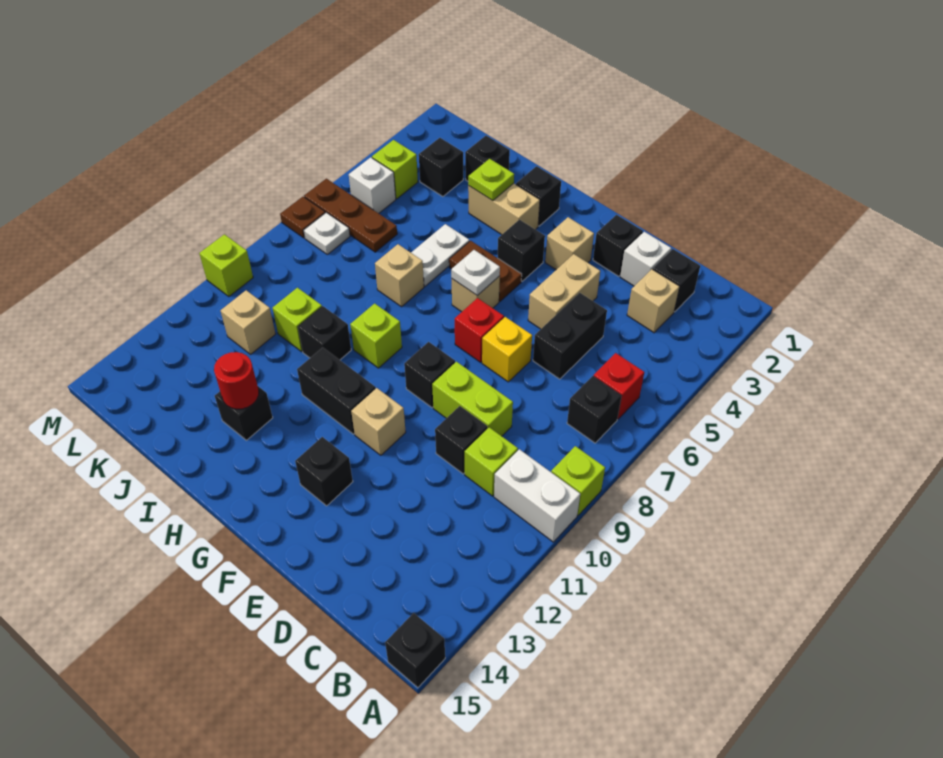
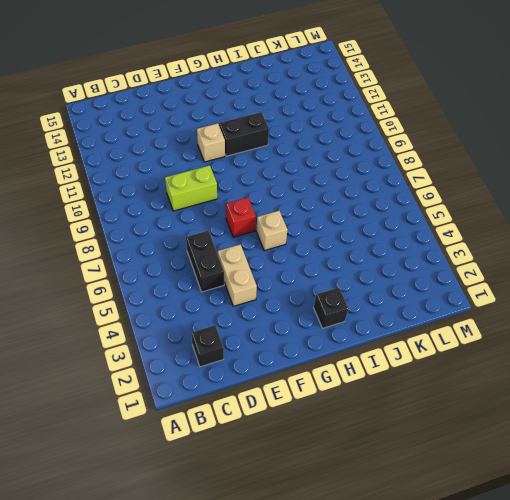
none -> lime brick A9 level 1
none -> white brick A10:B10 level 1
none -> black brick A15 level 1
none -> red brick B6 level 1

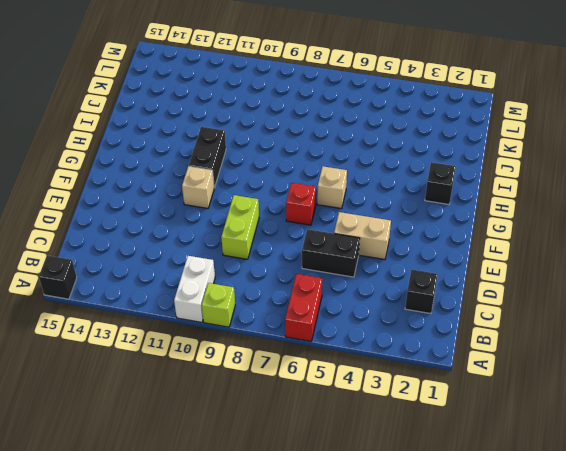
red brick A6:B6 level 1 -> red brick B6 level 1
none -> black brick B7 level 1
none -> tan brick C3 level 1
none -> lime brick C10 level 1
none -> white brick D2 level 1

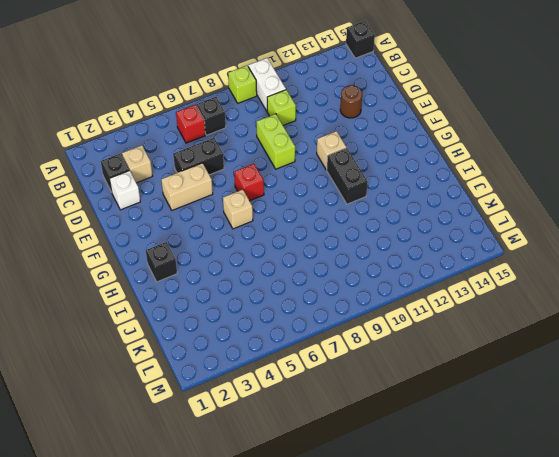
brown round brick D13 level 1 -> none
none -> black brick D10 level 1
none -> black brick E2 level 1
none -> yellow brick E7 level 1
none -> tan brick F3 level 1

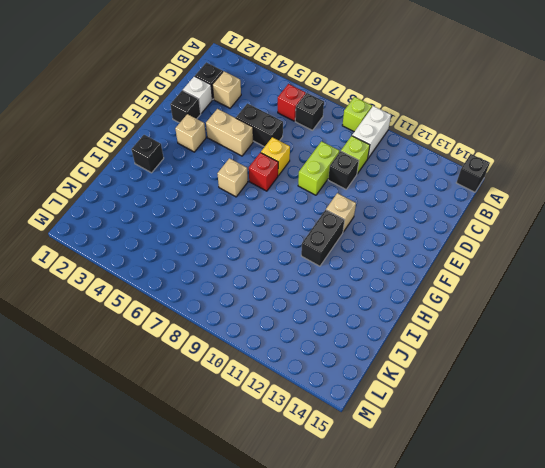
none -> black brick F9 level 1
none -> black brick F13 level 1
none -> black brick G4 level 1
none -> brown plate G5:H5 level 1

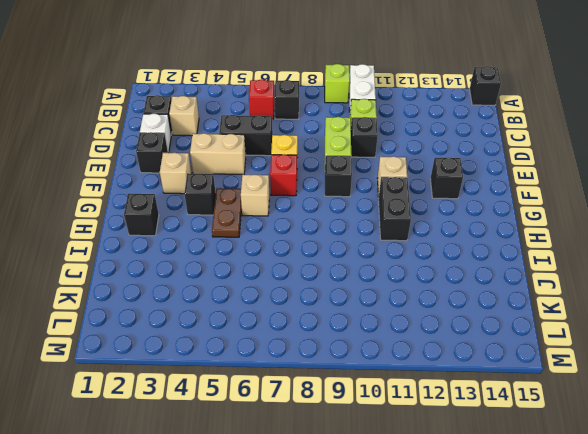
none -> tan brick H3:I3 level 1
none -> lime brick H9 level 1
none -> white plate I5:I6 level 1
none -> tan brick I7 level 1

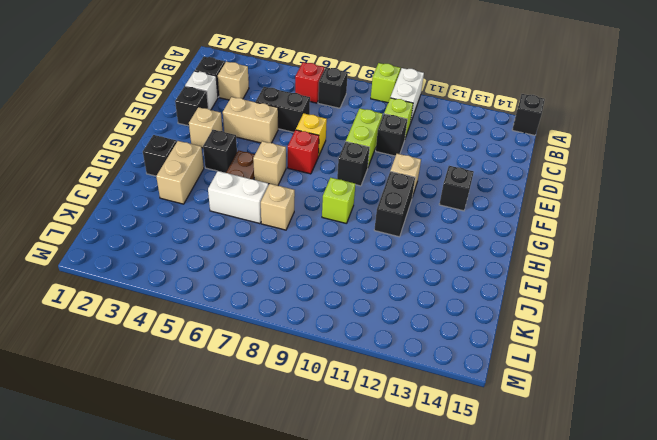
white brick I5:I6 level 1 -> white plate I5:I6 level 1
none -> black brick I10 level 1
none -> black brick I13 level 1
none -> black brick J2 level 1
none -> lime brick J10 level 1

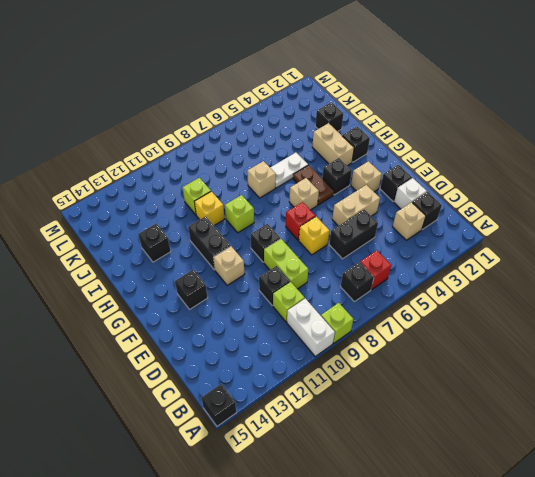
yellow brick I10 level 1 -> black brick I10 level 1
none -> black brick K3 level 1
none -> brown plate K6:M6 level 1
none -> tan brick K11 level 1
none -> lime brick L4 level 1

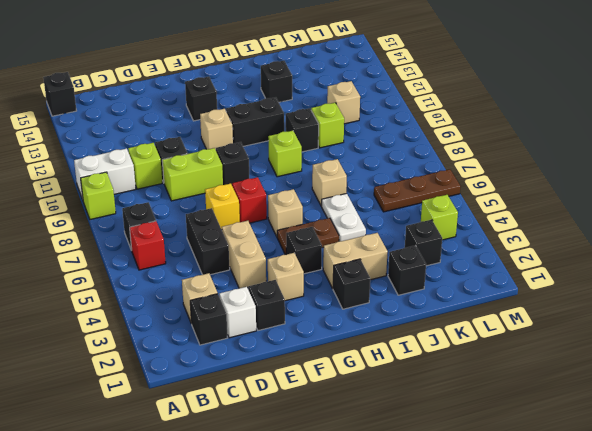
none -> white brick L5 level 1
none -> white plate L7 level 1
none -> brown plate M7 level 1
none -> lime brick M10 level 1

